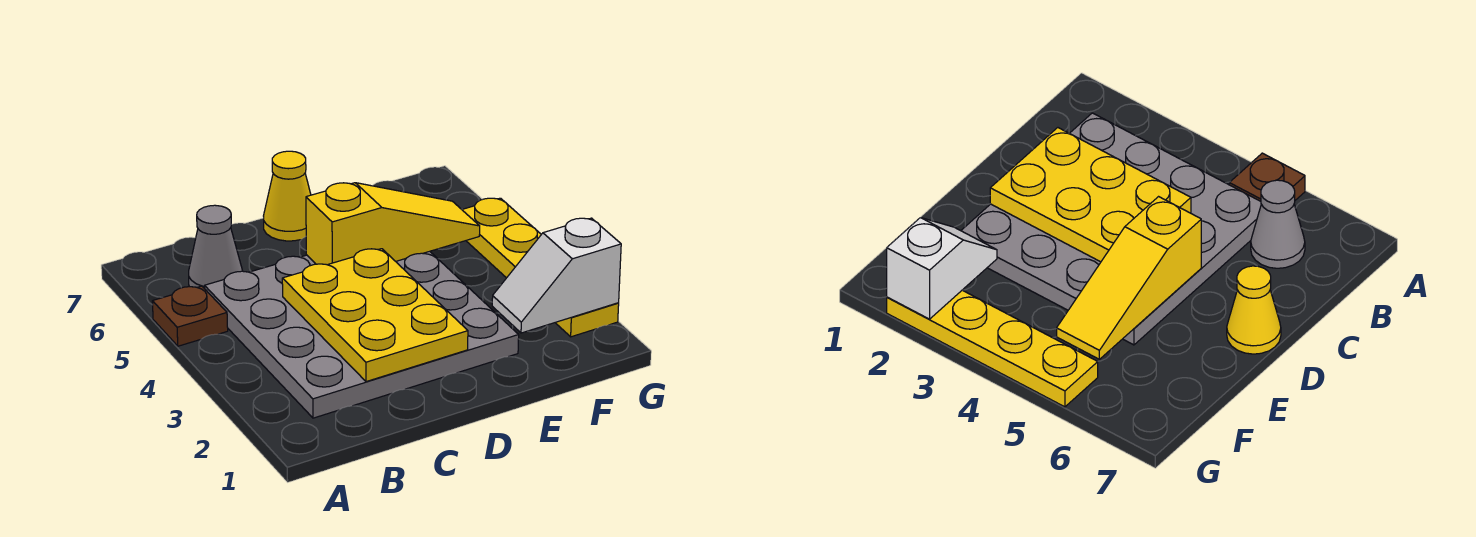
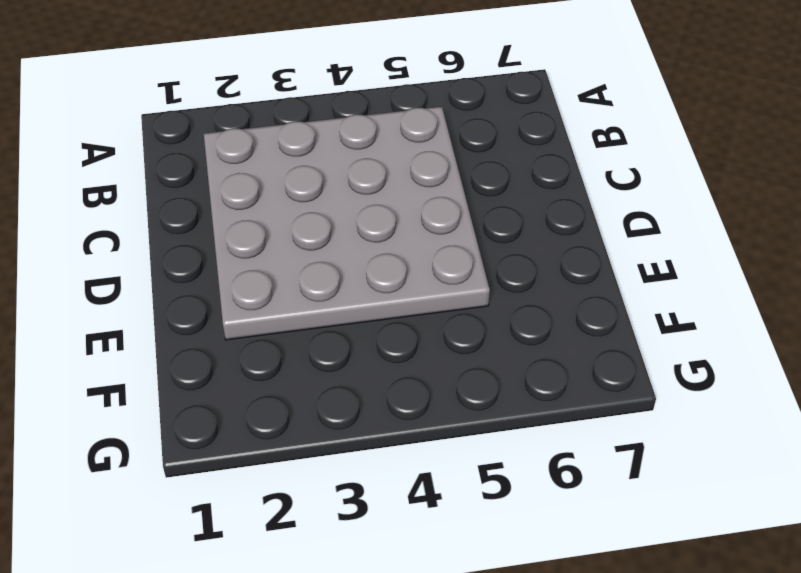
none -> brown plate A5 level 1
none -> grey cone B6 level 1

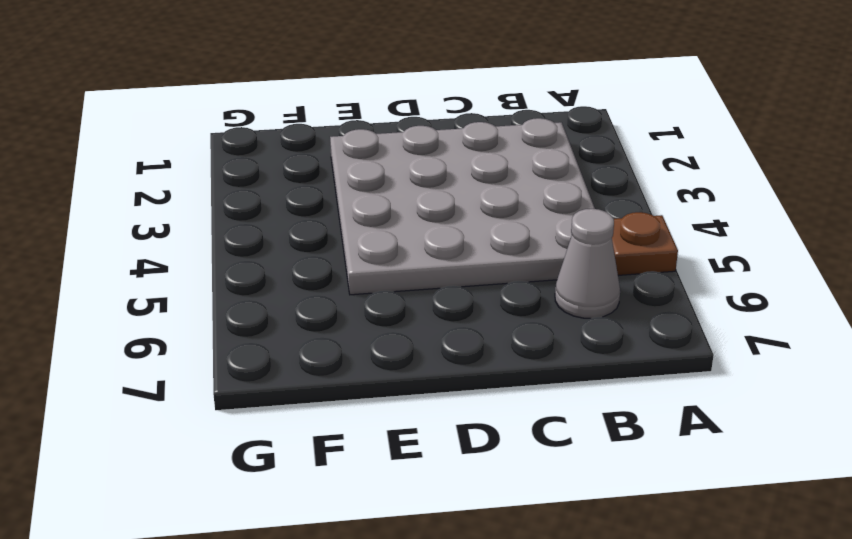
none -> yellow cone D7 level 1
none -> yellow plate G2:G5 level 1

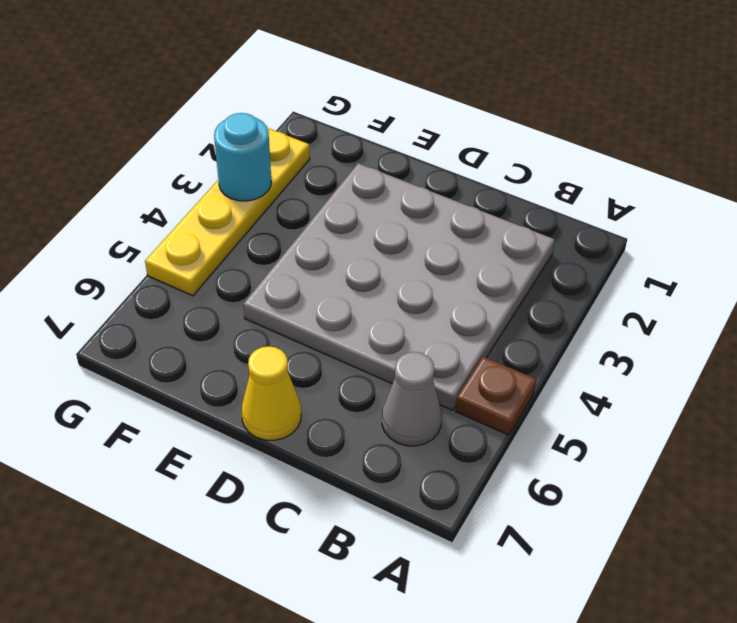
cyan round brick G3 level 2 -> none
none -> yellow plate C2:D4 level 2
none -> yellow slope D5:F5 level 2 top D

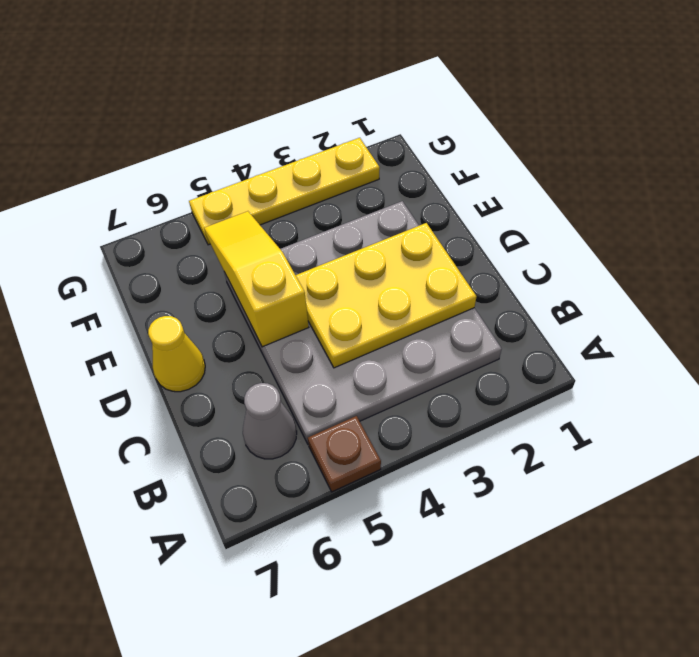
none -> white slope F2:G2 level 2 top G

